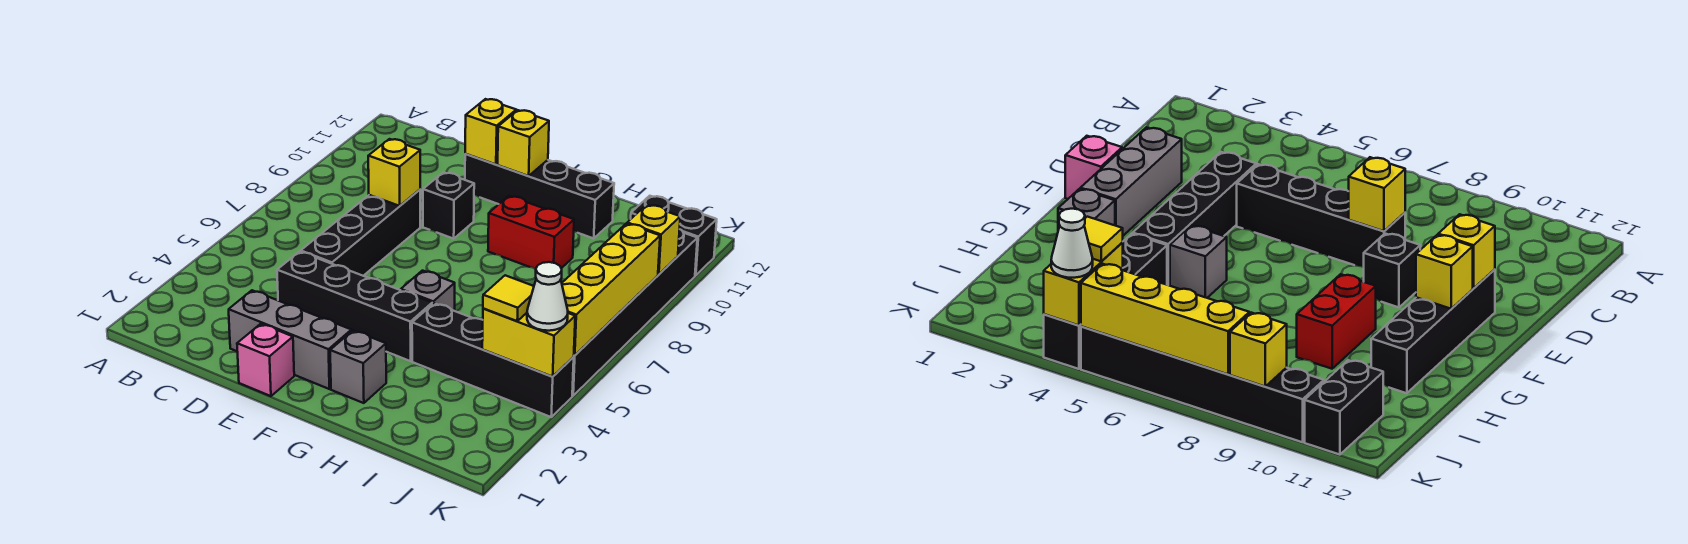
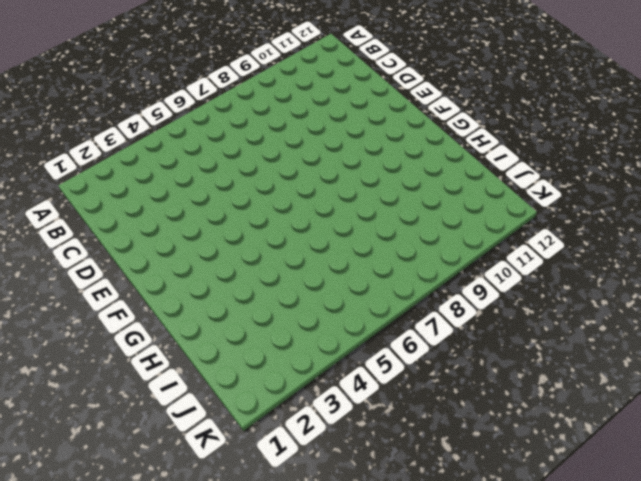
none -> grey brick D2:F2 level 1
none -> black brick D4:G4 level 1
none -> black brick D5:D8 level 1

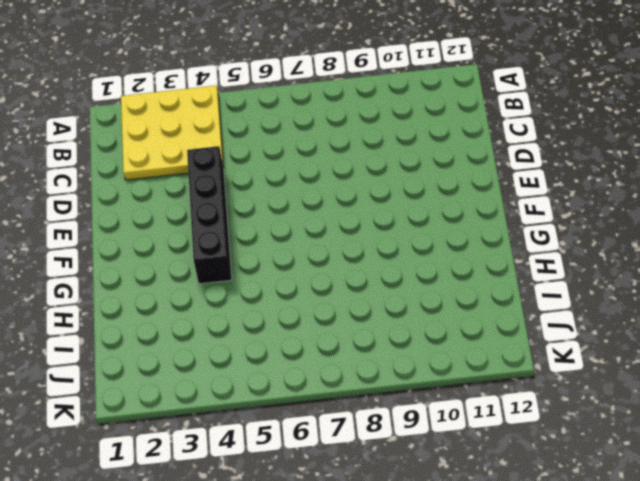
yellow plate A2:C4 level 1 -> none
none -> grey brick D2:F2 level 1
none -> black brick D5:D8 level 1
none -> pink brick E1 level 1

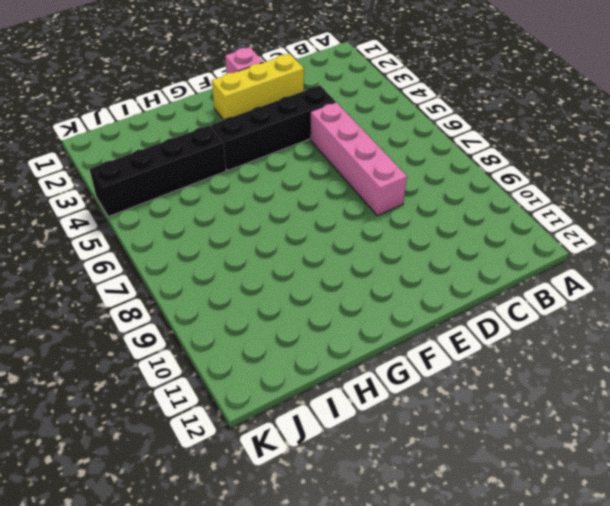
yellow brick D2:F2 level 1 -> grey brick D2:F2 level 1
pink brick D5:D8 level 1 -> black brick D5:D8 level 1
none -> black brick E9 level 1
none -> black brick E11:H11 level 1
none -> grey brick G2 level 1

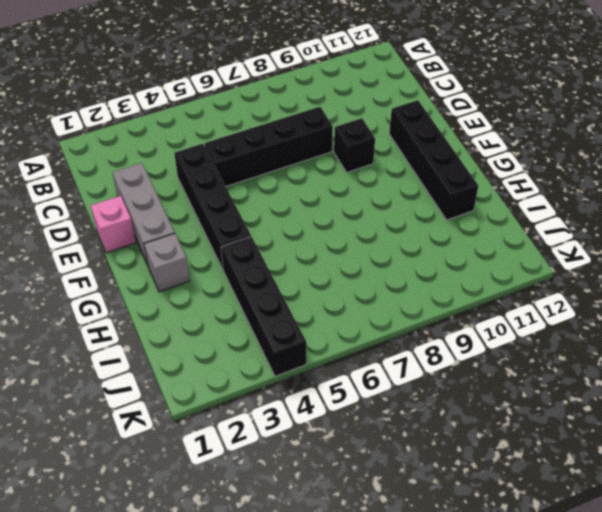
none -> grey brick G5 level 1
none -> red brick G9:H9 level 1
none -> black brick J11:K11 level 1

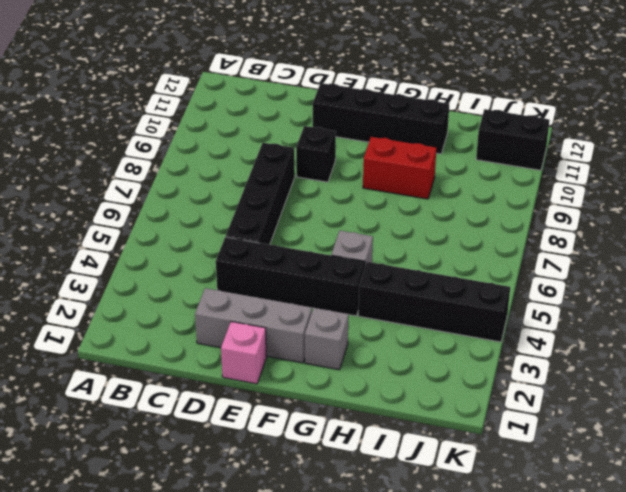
none -> black brick K5:K10 level 1
none -> yellow brick D8 level 2
none -> yellow brick E11 level 2

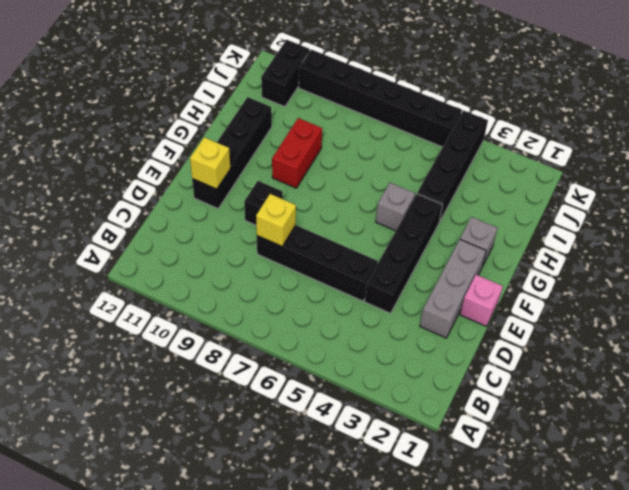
none -> yellow brick F11 level 2
none -> yellow brick J4:K4 level 2
none -> yellow brick K5:K8 level 2

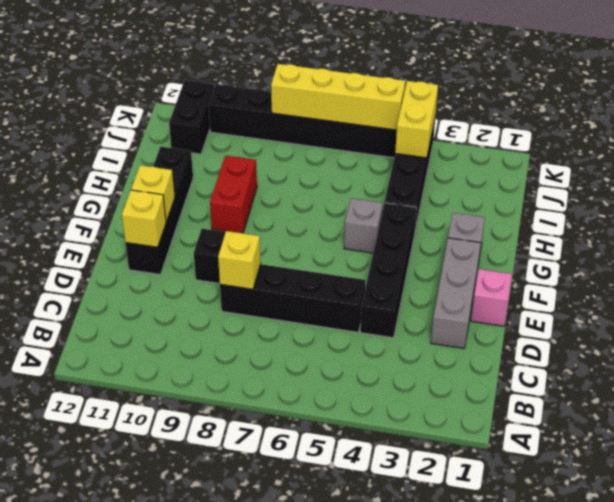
none -> yellow brick K9 level 2
none -> yellow tile J4 level 3
none -> white cone K4 level 3

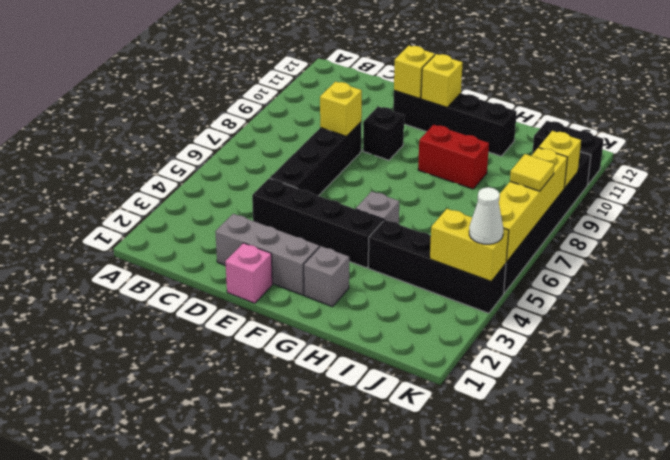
yellow tile K7 level 3 -> yellow tile J4 level 3

